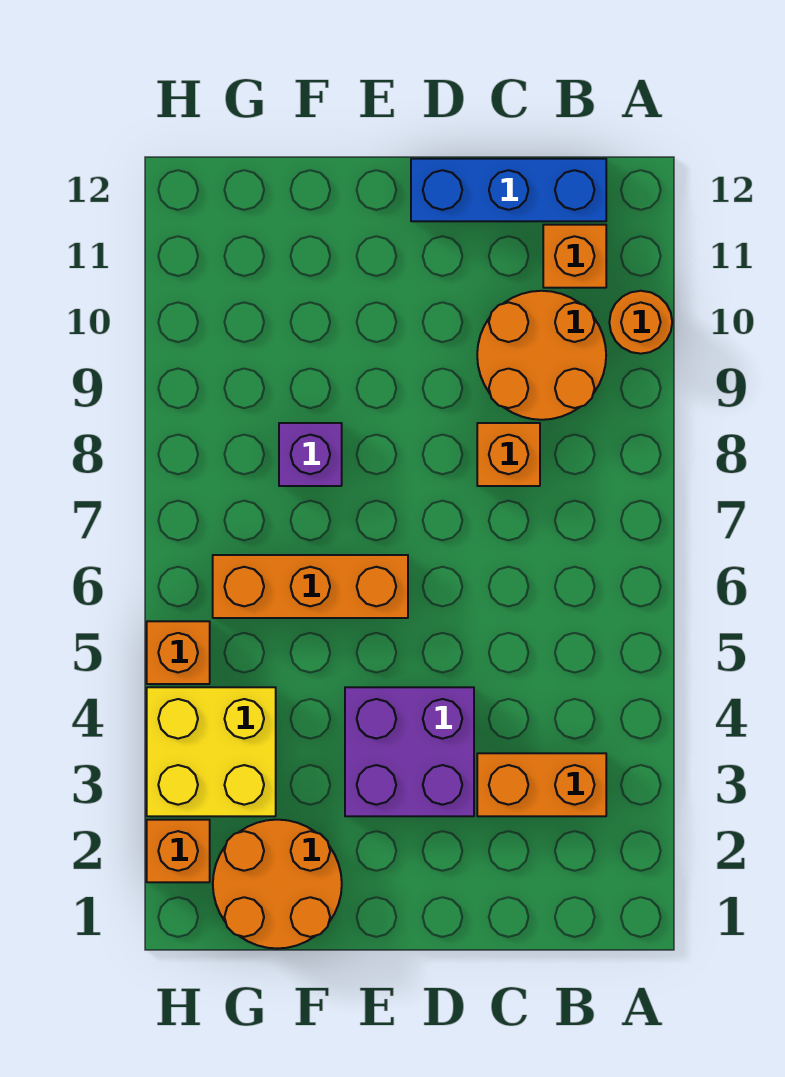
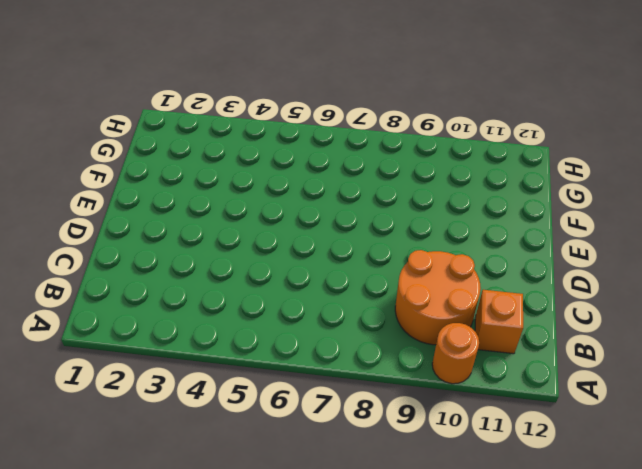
none -> orange brick B3:C3 level 1
none -> blue brick B12:D12 level 1
none -> orange brick C8 level 1

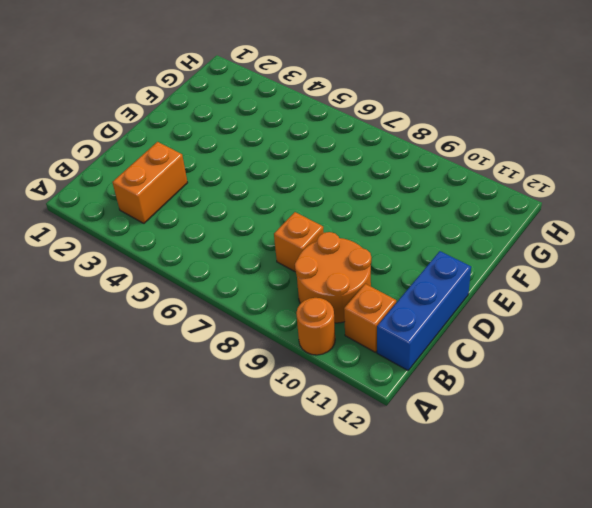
none -> purple brick D3:E4 level 1
none -> orange brick E6:G6 level 1
none -> orange round brick F1:G2 level 1

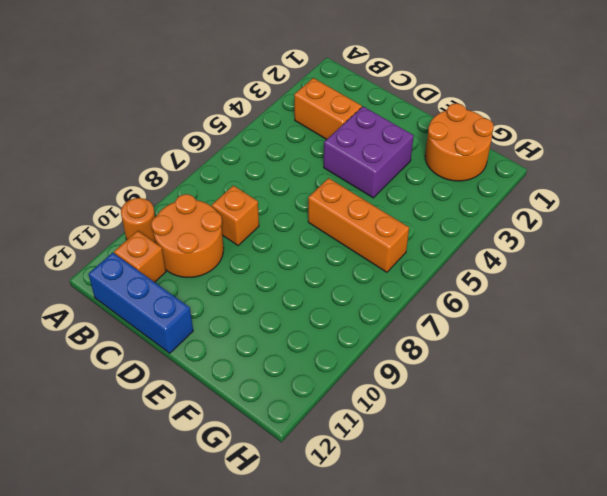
none -> purple brick F8 level 1
none -> yellow brick G3:H4 level 1
none -> orange brick H2 level 1

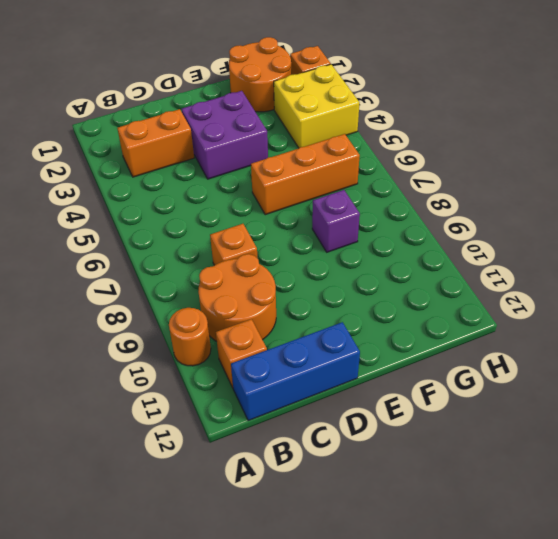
none -> orange brick H5 level 1

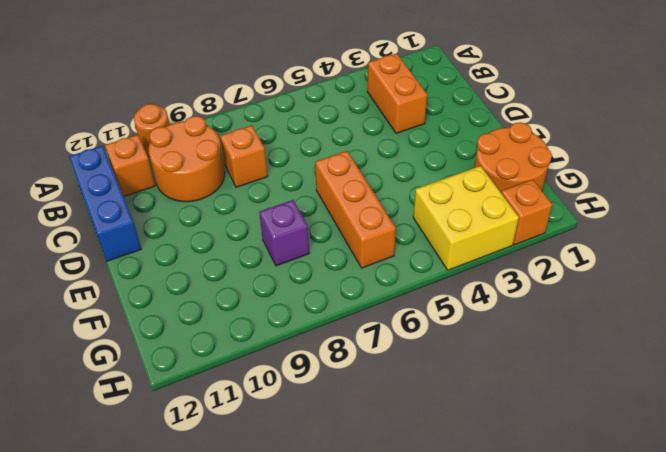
none -> purple brick D3:E4 level 1
none -> orange brick H5 level 1

